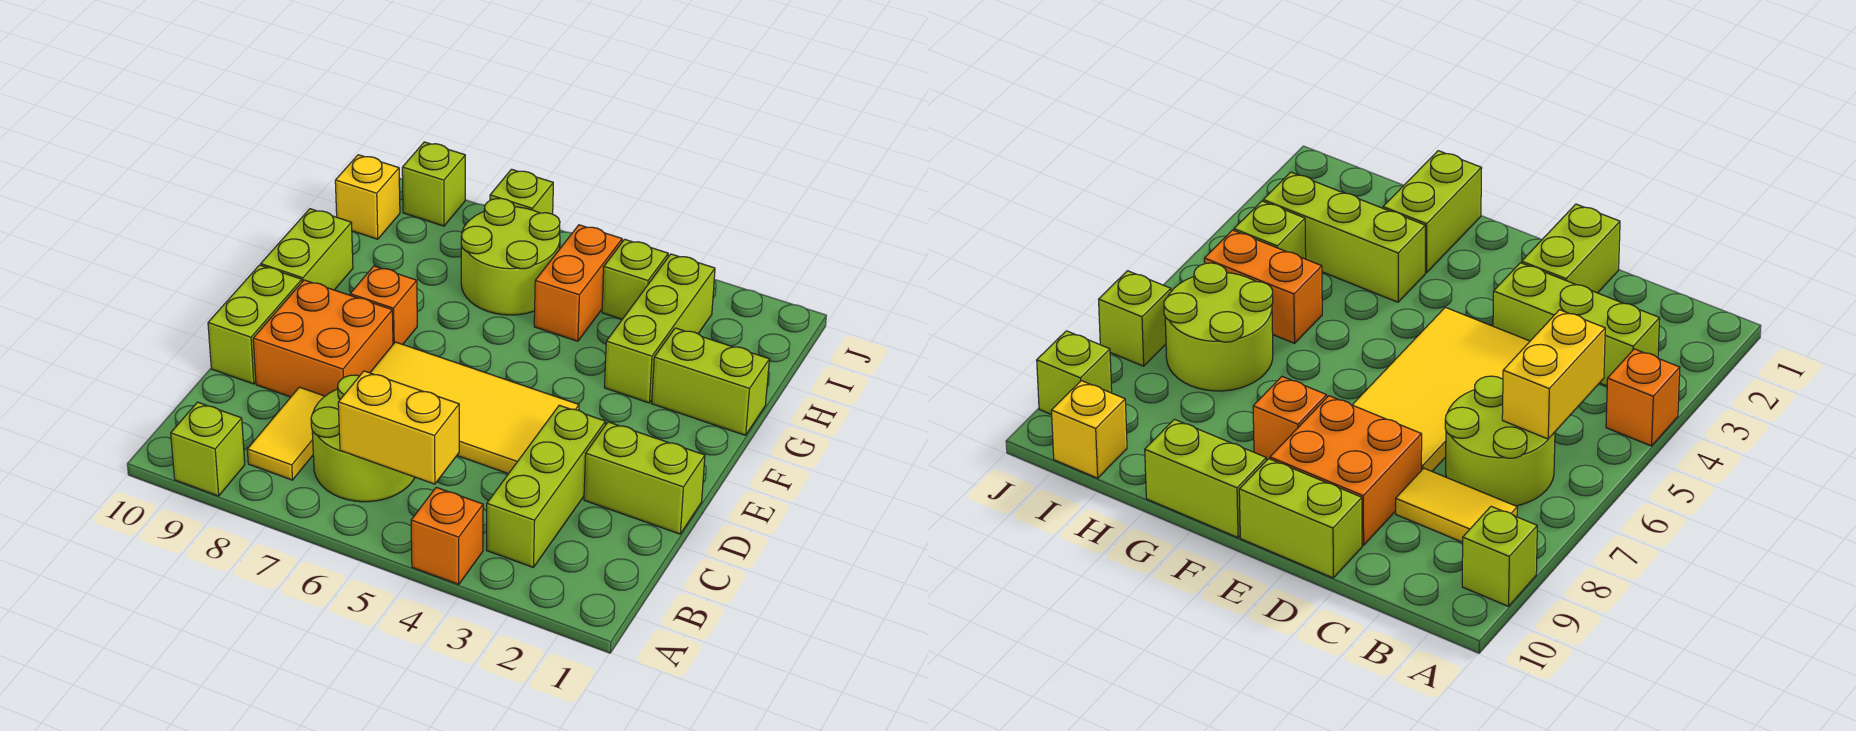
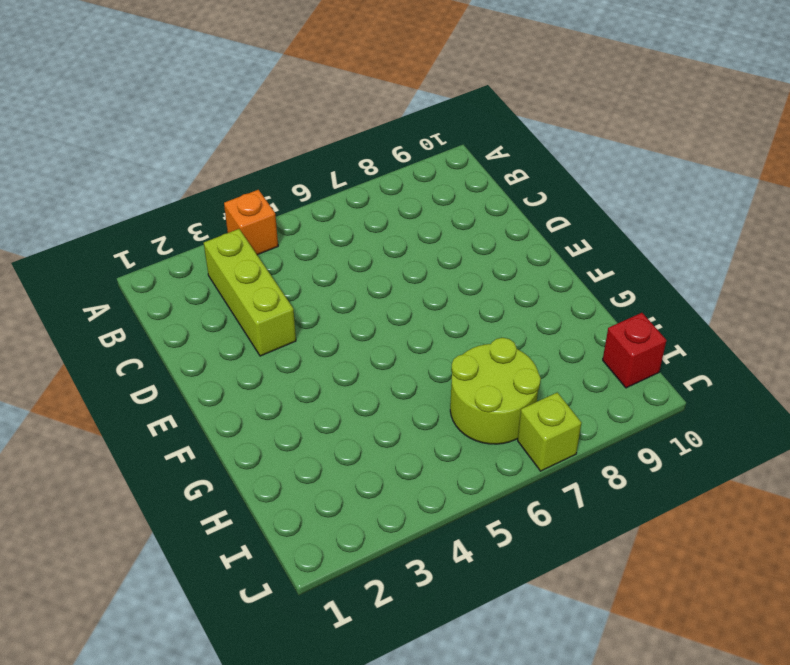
red brick I10 level 1 -> yellow brick I10 level 1
none -> lime brick A9 level 1
none -> lime round brick B6:C7 level 1
none -> yellow tile B8:C8 level 1

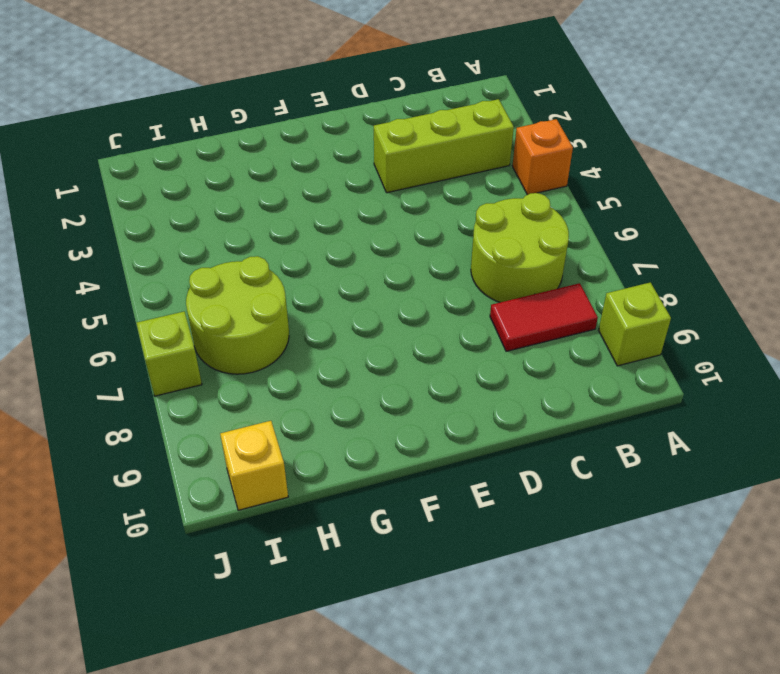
red tile B8:C8 level 1 -> yellow tile B8:C8 level 1
none -> lime brick D1:D2 level 1
none -> yellow tile D4:E7 level 1
none -> orange brick D8:E9 level 1

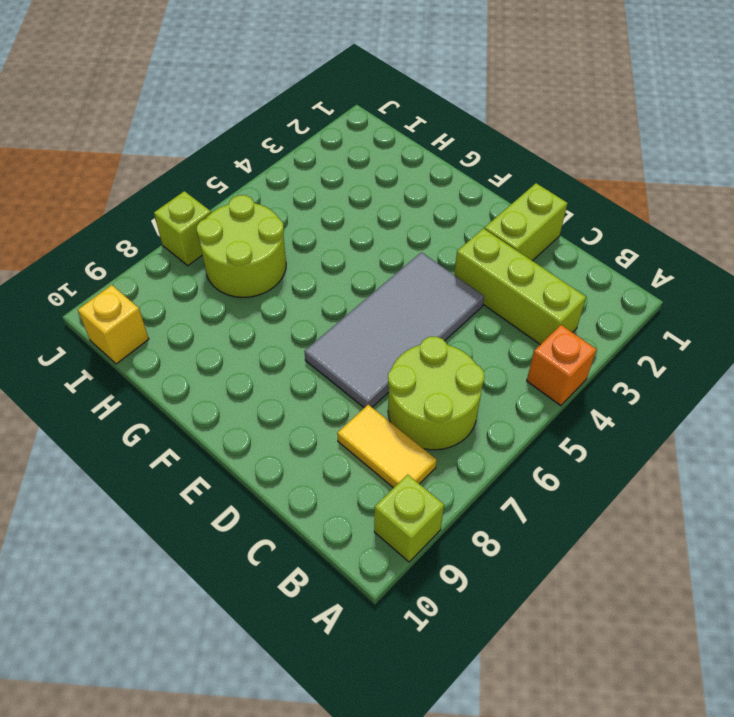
grey tile D4:E7 level 1 -> yellow tile D4:E7 level 1
none -> orange brick D8:E9 level 1
none -> lime brick D10:E10 level 1
none -> orange brick F8 level 1

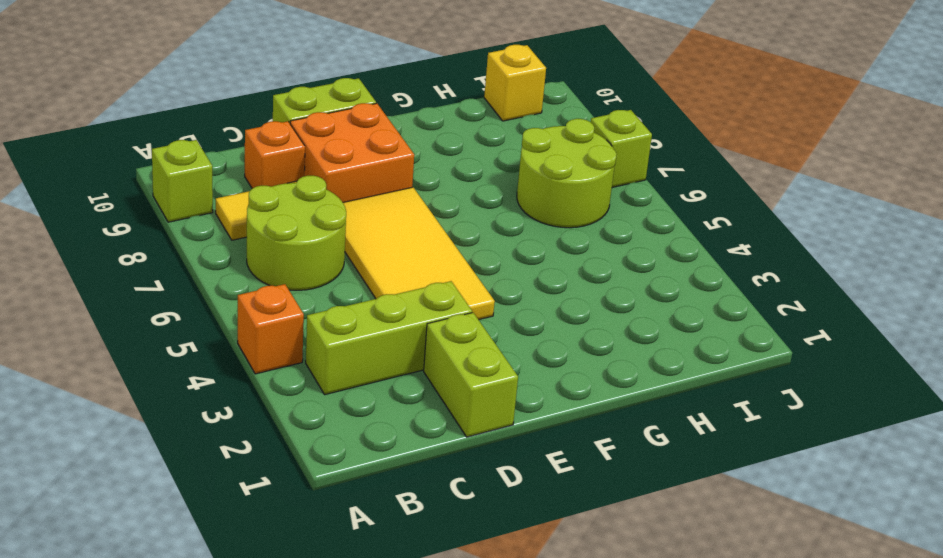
orange brick C9 level 1 -> orange brick F8 level 1
none -> lime brick F10:G10 level 1
none -> lime brick G1:G2 level 1
none -> lime brick G3:I3 level 1

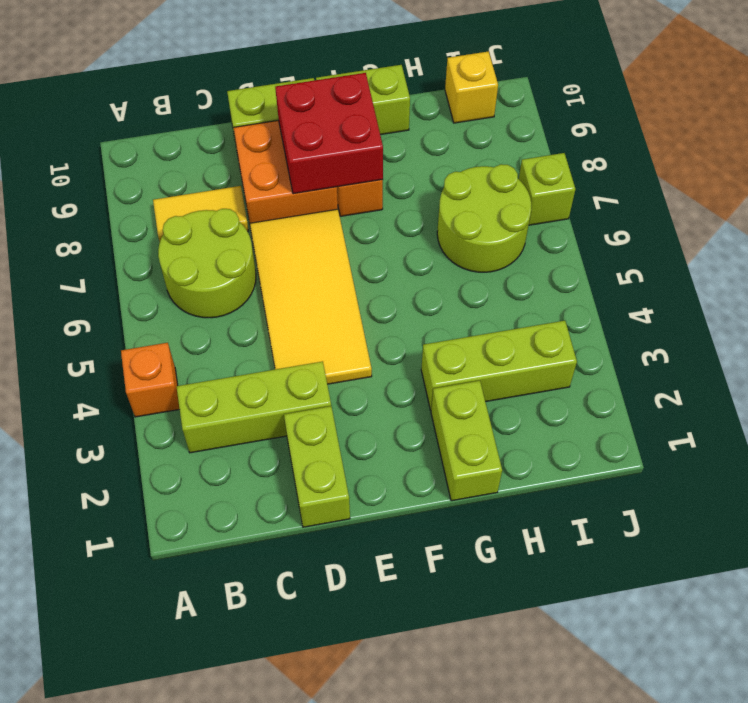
red brick E8:F9 level 2 -> none
none -> lime brick A9 level 1
none -> orange brick H5:I5 level 1
none -> lime brick I4 level 1

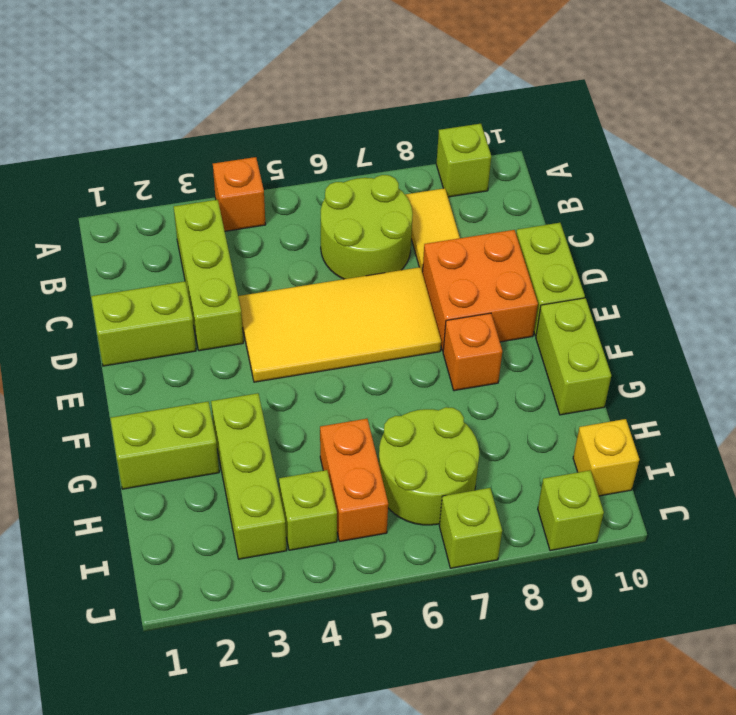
none -> yellow brick B5:B6 level 2

